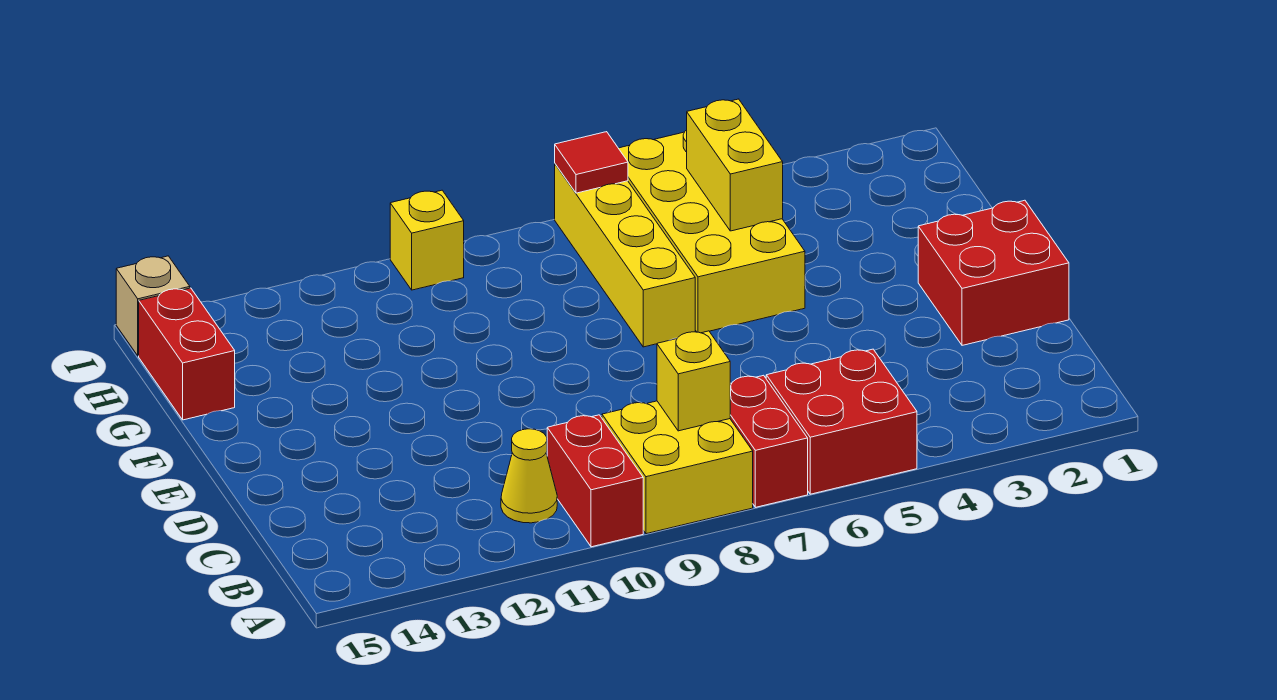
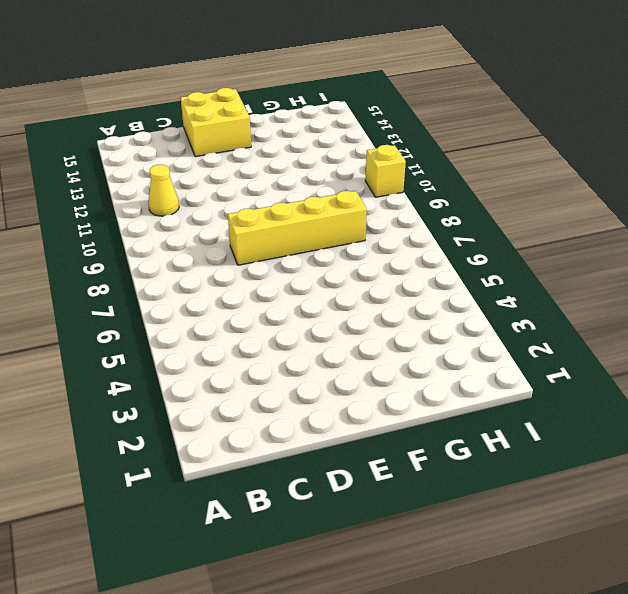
yellow brick D8:G8 level 1 -> yellow brick F7:I7 level 1
yellow brick D14:E15 level 1 -> yellow brick A8:B9 level 1
none -> red brick A5:B6 level 1
none -> red brick A7:B7 level 1
none -> red brick A10:B10 level 1

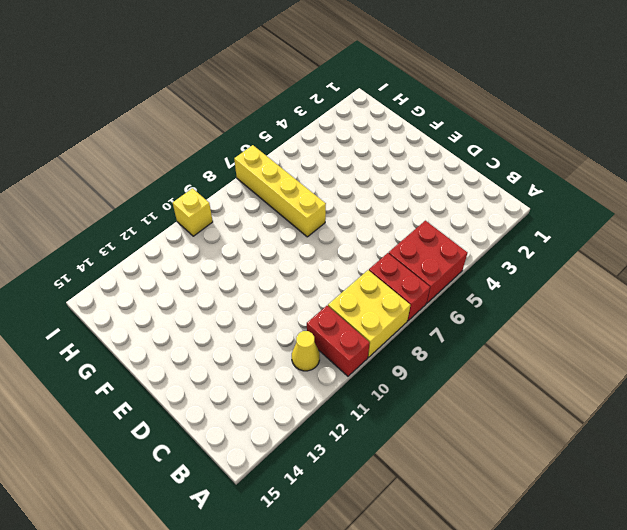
none -> red brick D1:E2 level 1
none -> yellow brick F5:I6 level 1
none -> red brick G15:H15 level 1

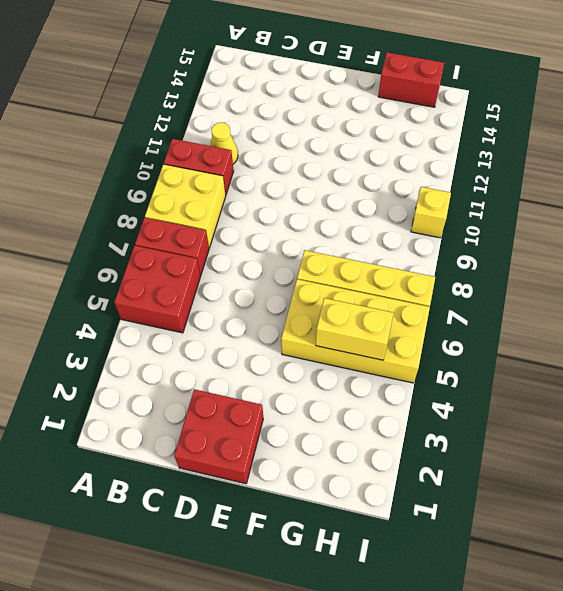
none -> tan brick I15 level 1
none -> yellow brick B8 level 2
none -> red tile I7 level 2

